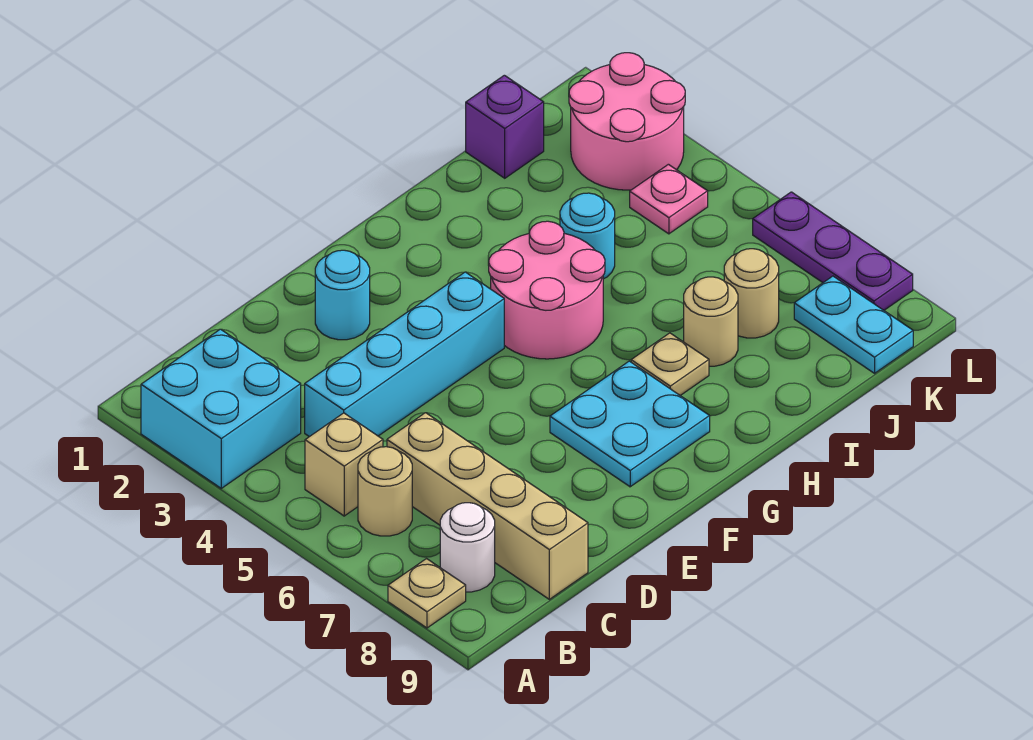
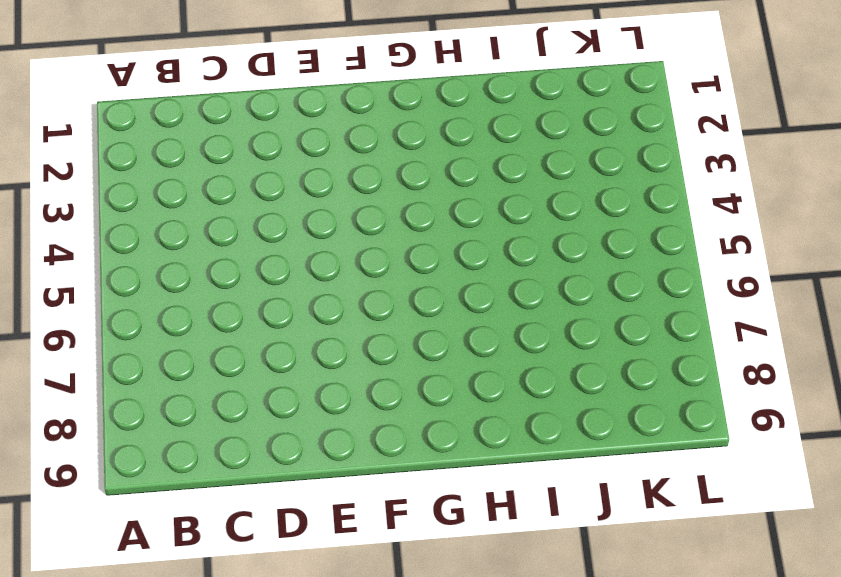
none -> cyan brick A2:B3 level 1
none -> tan plate A8 level 1
none -> tan brick B5 level 1

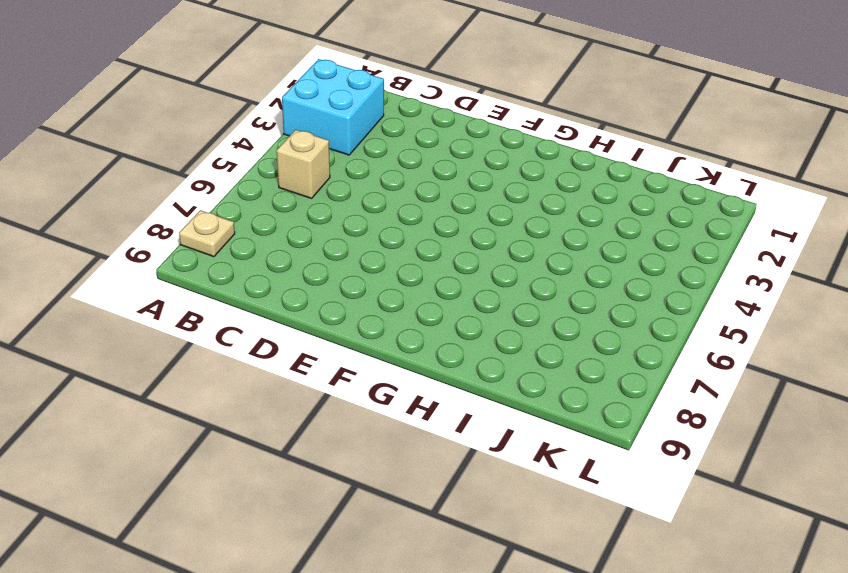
none -> tan round brick B6 level 1
none -> white round brick B8 level 1
none -> cyan brick C4:F4 level 1

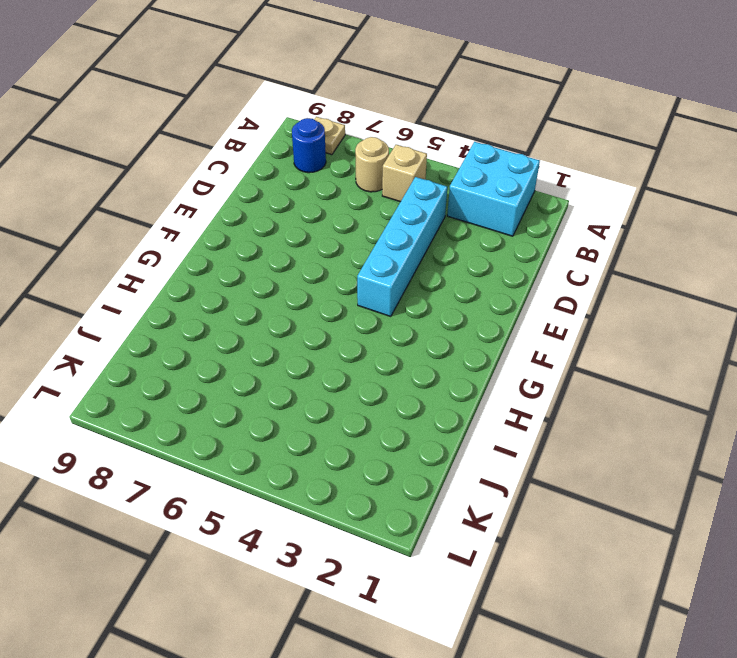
blue round brick B8 level 1 -> white round brick B8 level 1
none -> tan brick C6:C9 level 1
none -> cyan round brick E2 level 1
none -> cyan plate F7:G8 level 1

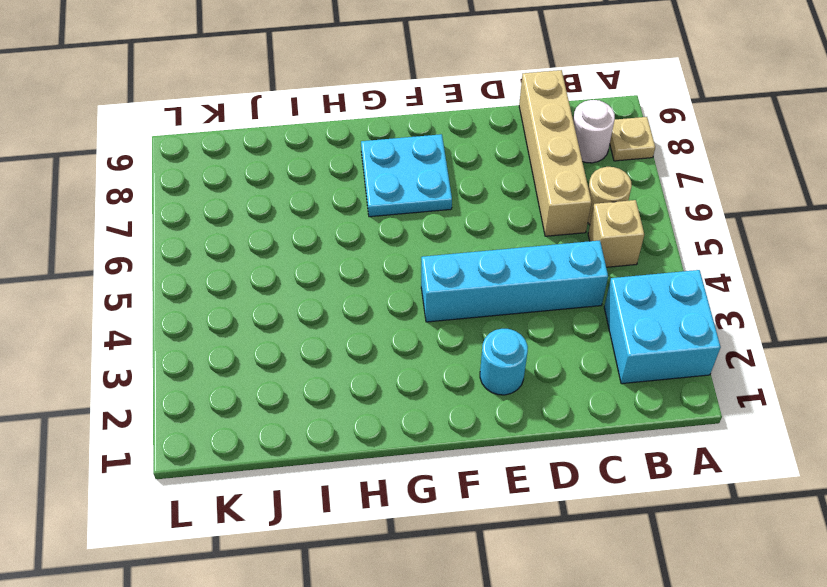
none -> pink round brick G4:H5 level 1
none -> tan plate H7 level 1
none -> cyan round brick I4 level 1

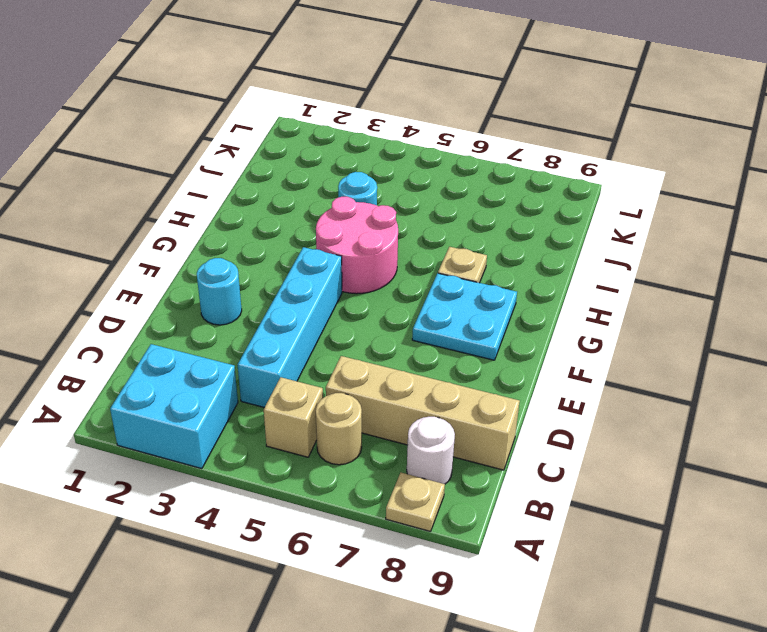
none -> tan round brick I7 level 1
none -> purple brick J1 level 1
none -> tan round brick J7 level 1

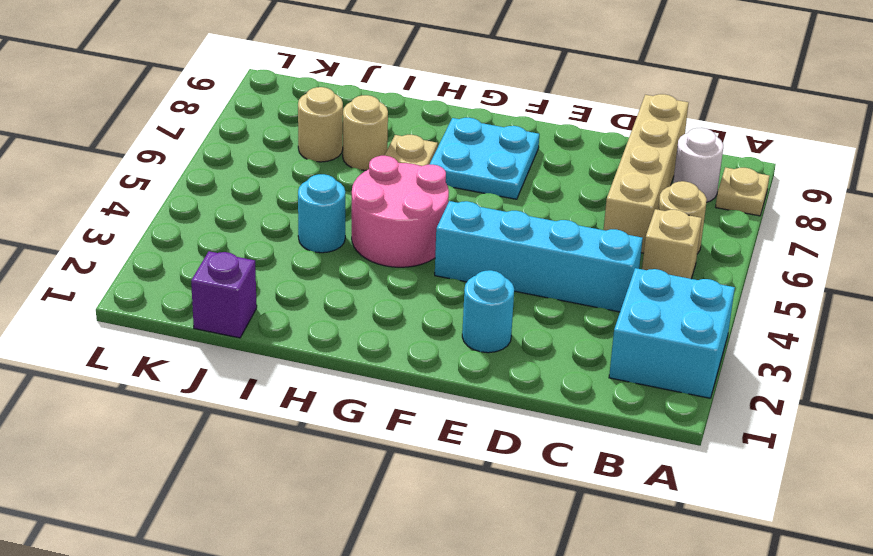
none -> pink round brick K2:L3 level 1
none -> pink plate K4 level 1
none -> cyan plate K8:K9 level 1

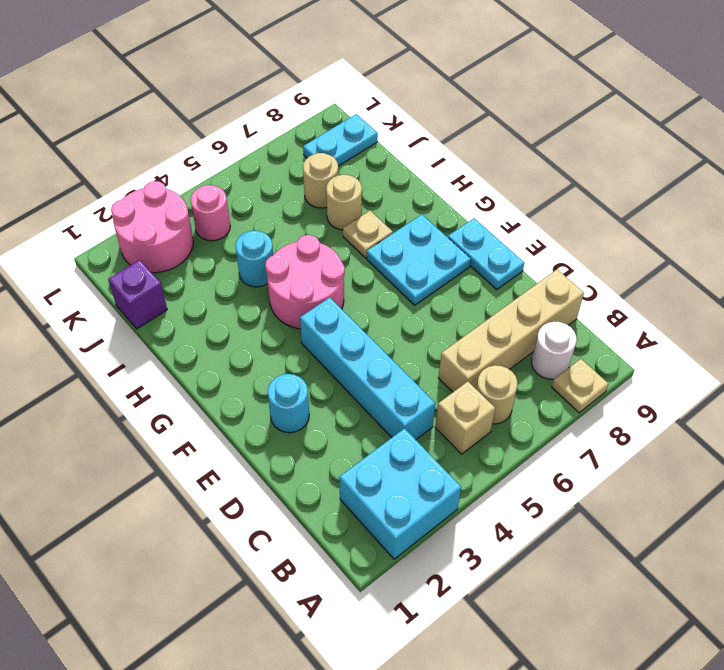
cyan plate E9:F9 level 1 -> none
pink round brick K4 level 1 -> pink plate K4 level 1
none -> purple plate L6:L8 level 1

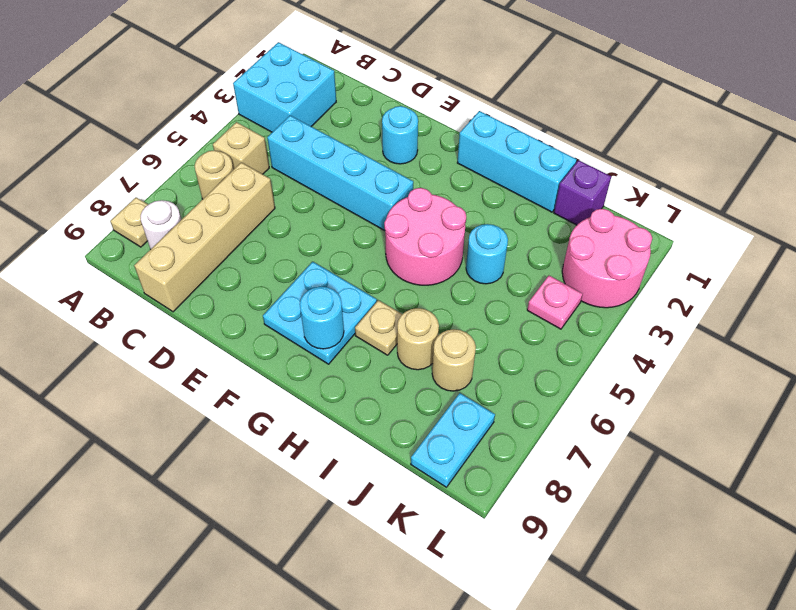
cyan brick G1:I1 level 1 -> none
cyan round brick G8 level 2 -> none
none -> purple plate L6:L8 level 1

